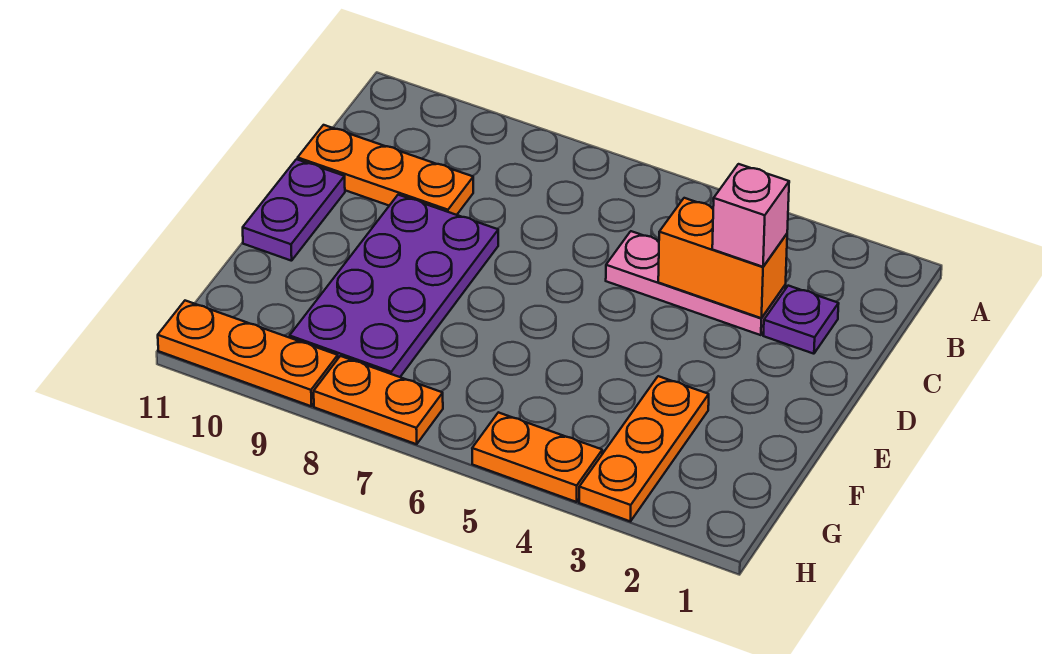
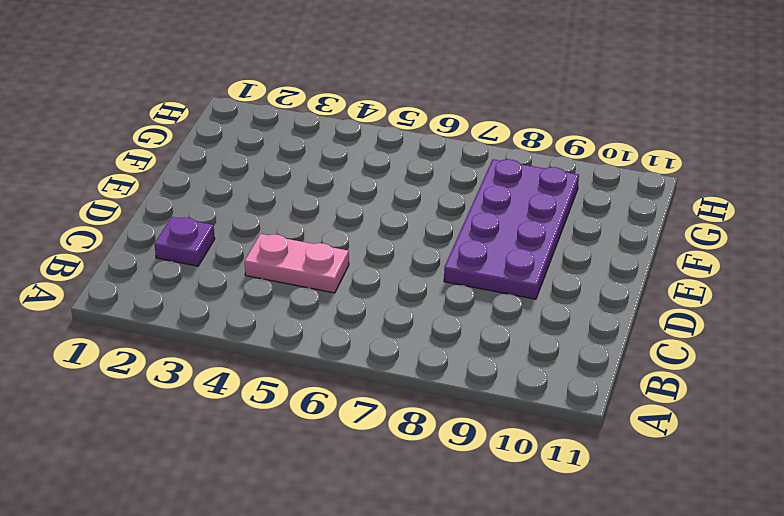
pink plate C4:C5 level 1 -> pink plate C3:C5 level 1
none -> orange plate C9:C11 level 1
none -> purple plate D11:E11 level 1

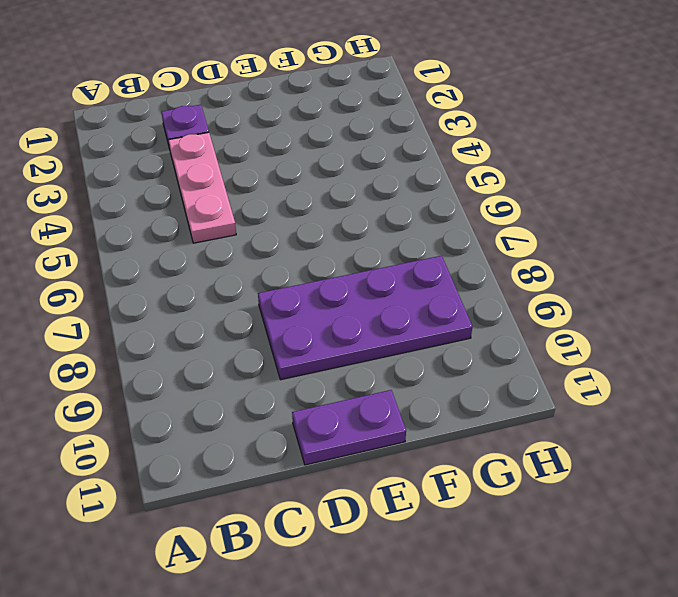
none -> orange plate C9:C11 level 1
none -> orange plate F3:H3 level 1

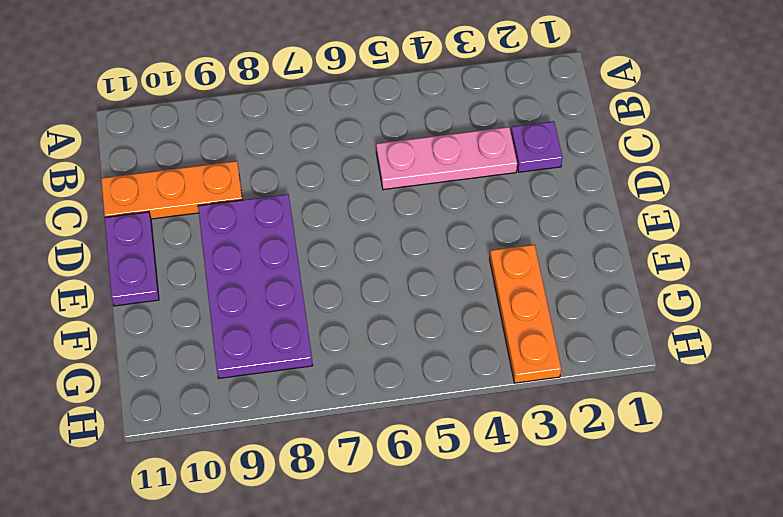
none -> orange plate H4:H5 level 1
none -> orange plate H7:H8 level 1

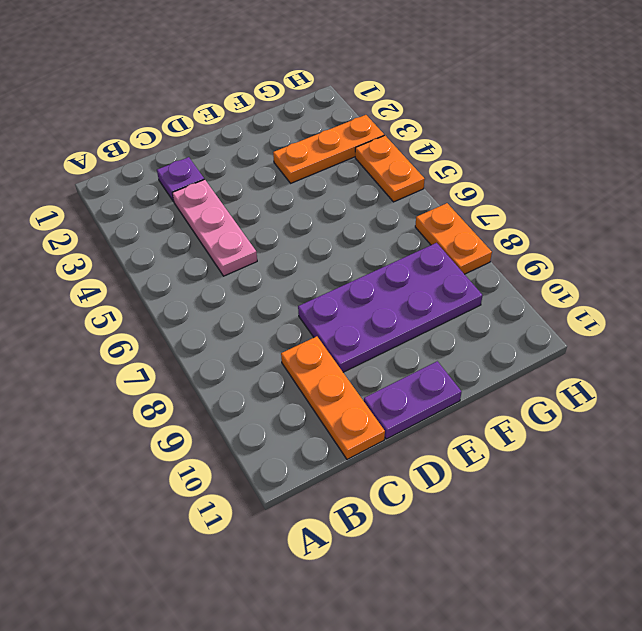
none -> orange plate H9:H11 level 1
none -> orange brick C3:C4 level 2

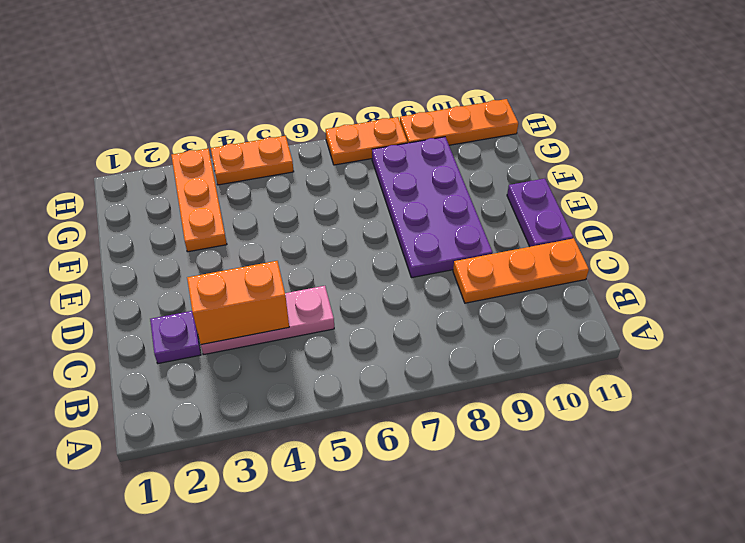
none -> pink brick C3 level 3

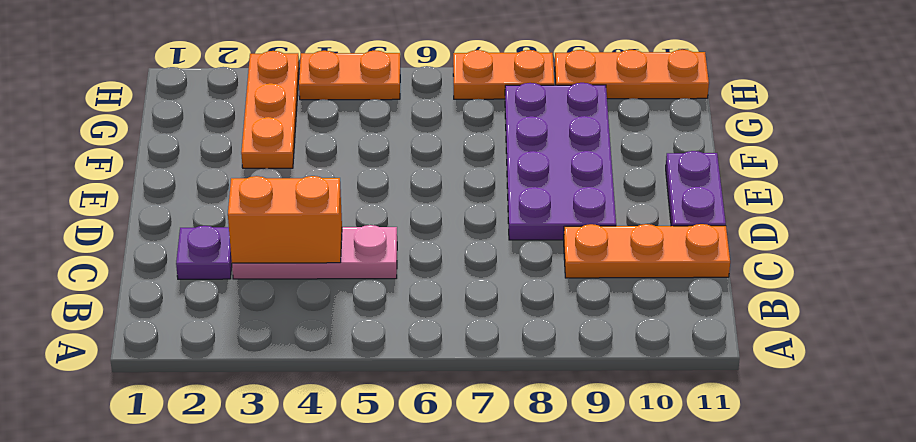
none -> pink brick C3 level 3

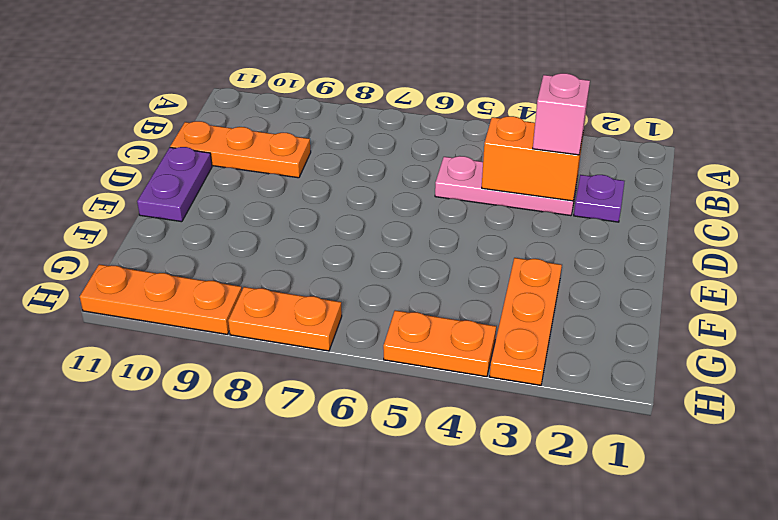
none -> purple plate D8:G9 level 1

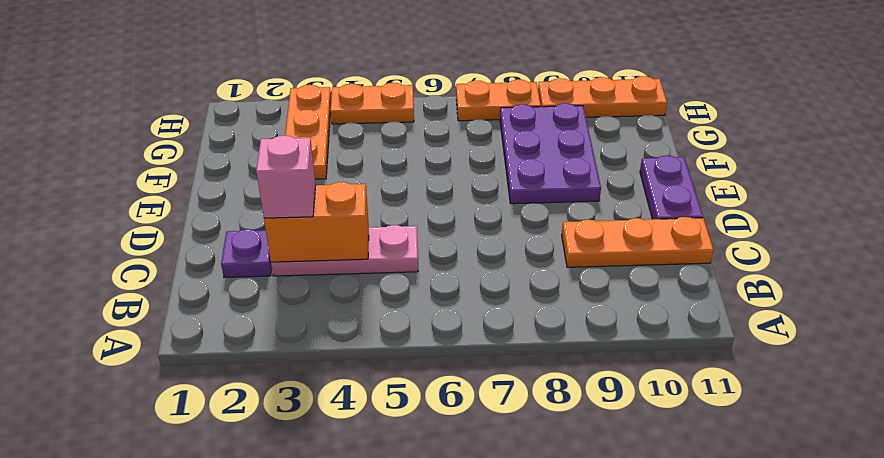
purple plate E8:G9 level 1 -> purple plate D8:G9 level 1

